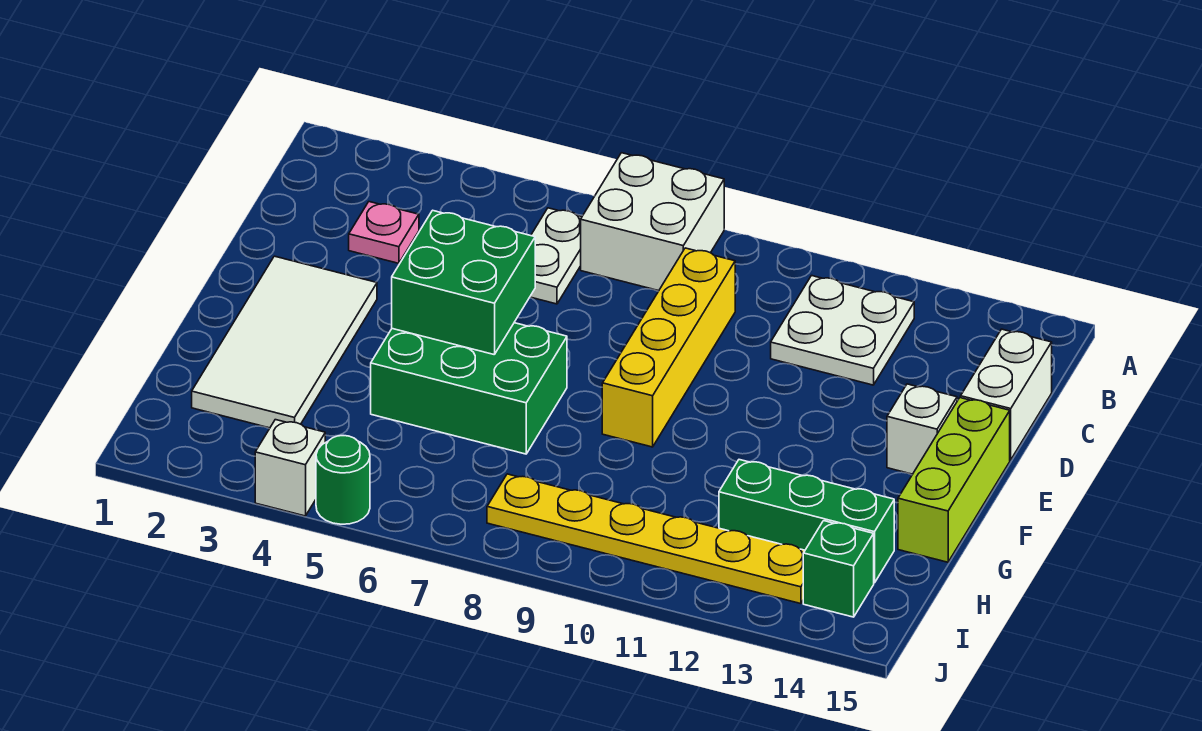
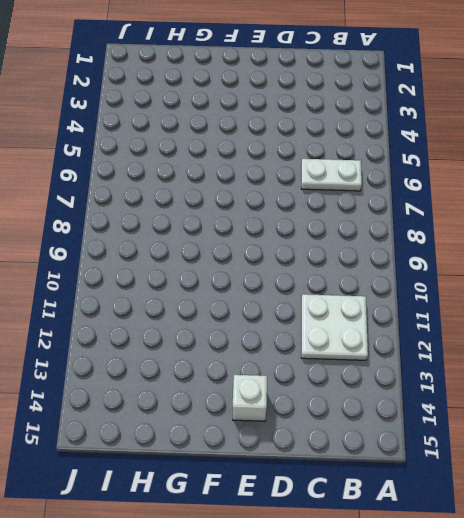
none -> white brick A7:B8 level 1
none -> pink plate C3 level 1
none -> yellow brick C9:F9 level 1

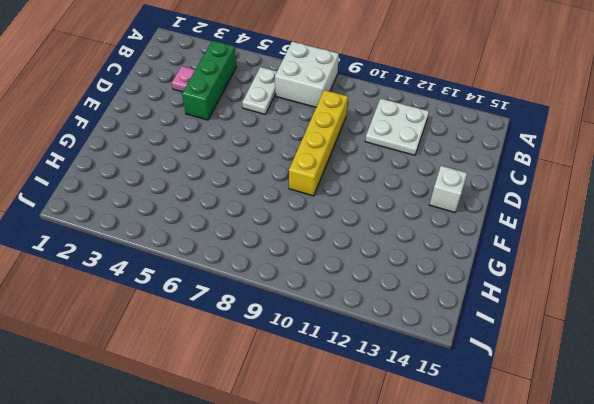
green brick B4:D4 level 1 -> green brick H12:H14 level 1
none -> white brick C15:D15 level 1
none -> white tile E2:H3 level 1
none -> lime brick E15:G15 level 1

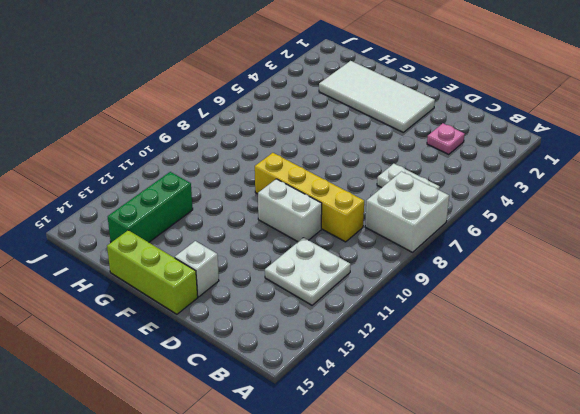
white brick D10:E10 level 1 -> white brick C15:D15 level 1
none -> green brick F5:G7 level 1
none -> yellow plate I8:I13 level 1
none -> green brick I14 level 1

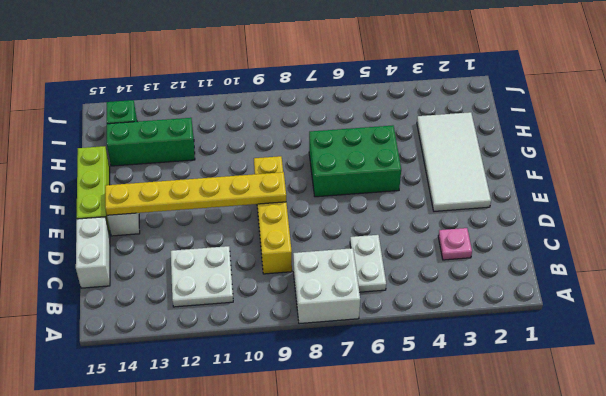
yellow plate E9:E14 level 2 -> yellow plate I8:I13 level 1
none -> white brick J4 level 1
none -> green round brick J5 level 1
none -> green brick E5:F6 level 2

